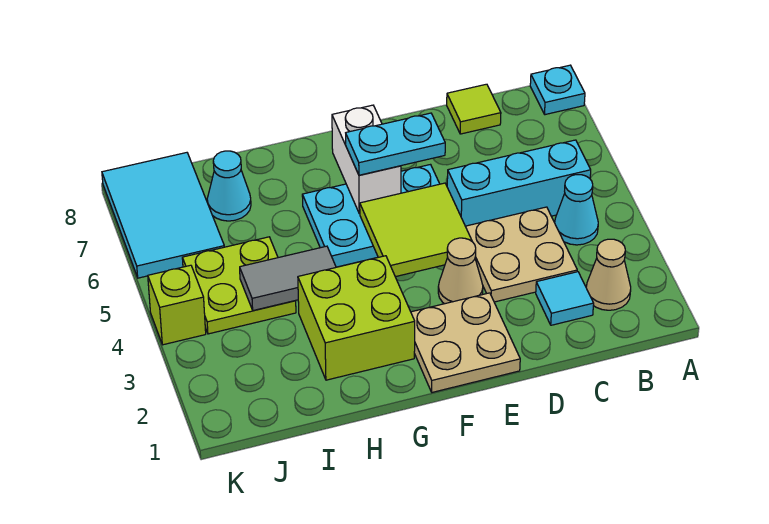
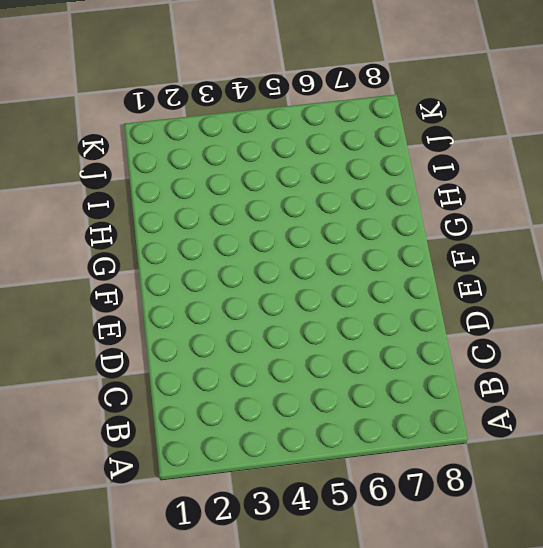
none -> cyan plate A8 level 1
none -> tan cone B2 level 1
none -> cyan cone B4 level 1

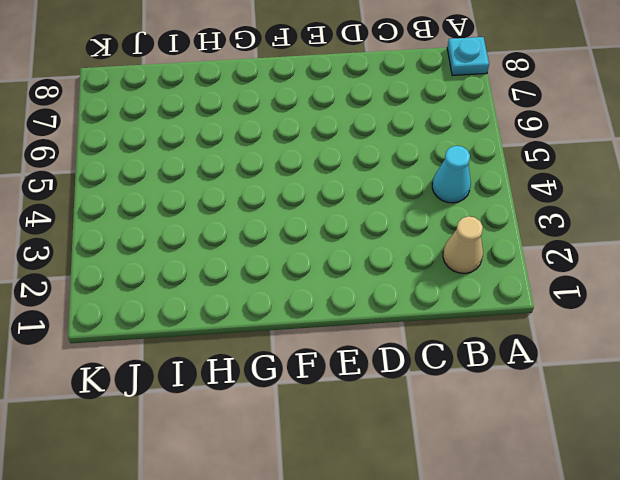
none -> cyan brick B5:D5 level 1
none -> cyan tile C2 level 1
none -> tan plate C3:D4 level 1

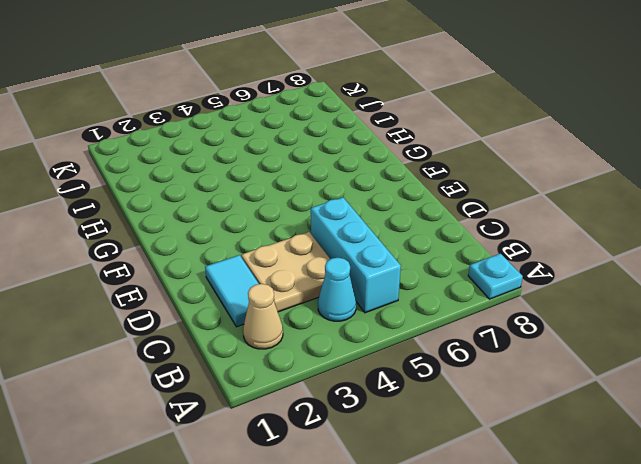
cyan tile C2:D2 level 1 -> cyan tile C2 level 1
none -> lime tile C8 level 1
none -> tan plate E1:F2 level 1
none -> tan cone E3 level 1

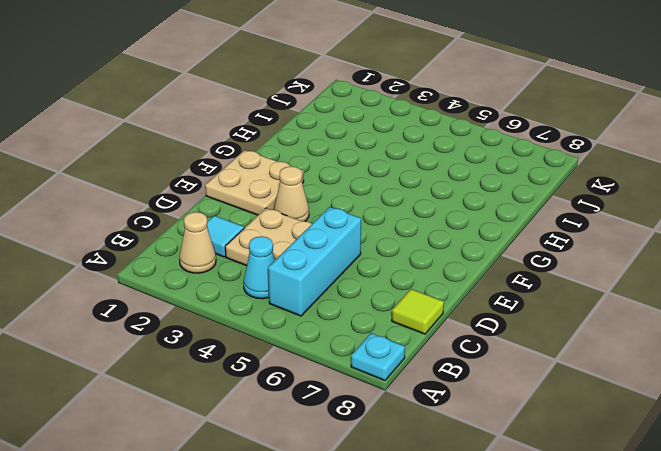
none -> cyan plate E5:G6 level 1
none -> lime brick G2:H3 level 1
none -> lime plate I4:J5 level 1

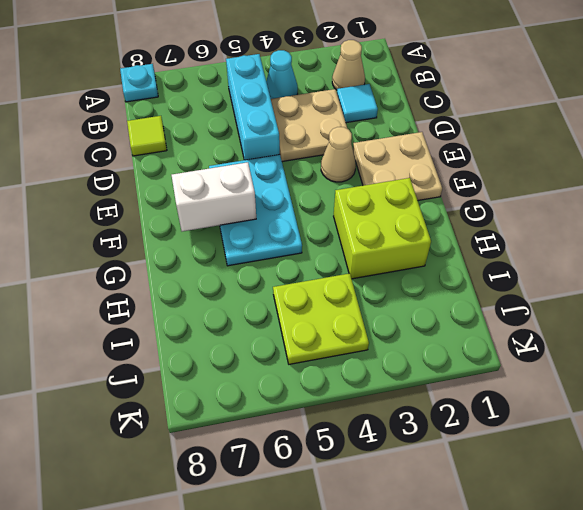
none -> cyan cone I7 level 1
none -> cyan tile J6:K8 level 1
none -> lime brick K4 level 1

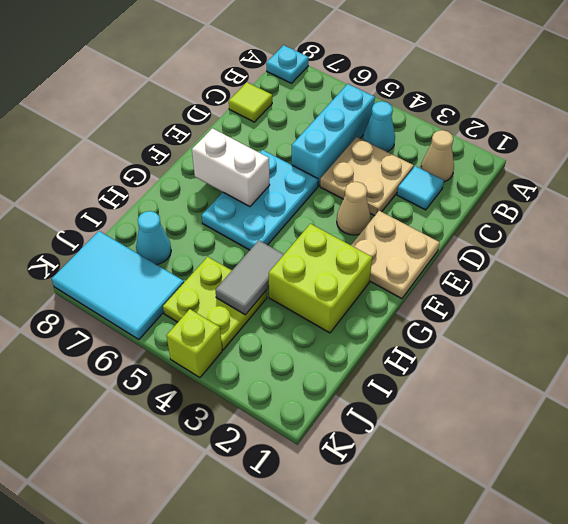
none -> lime tile E4:F5 level 2
none -> cyan plate E6:F6 level 3

